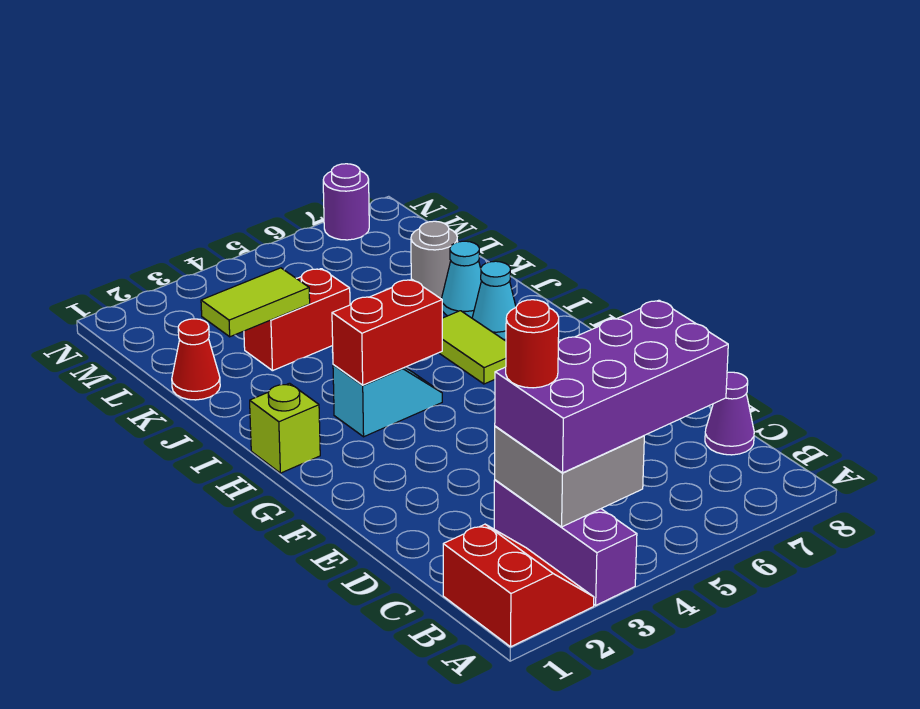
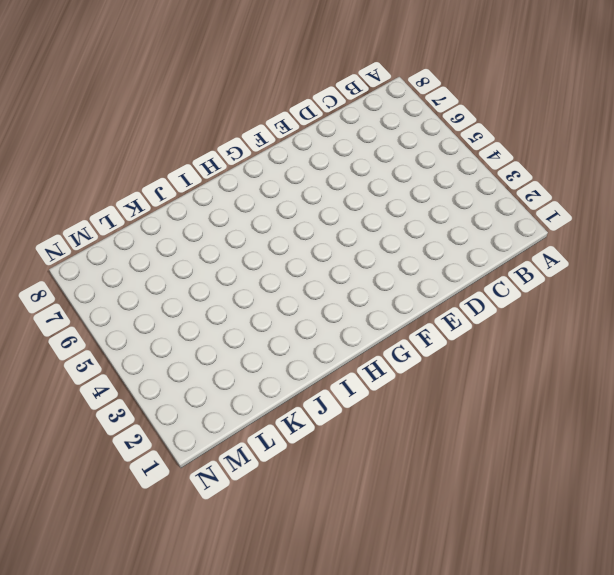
none -> red slope A1:B2 level 1 top 1
none -> purple brick A3:C3 level 1
none -> purple cone C8 level 1

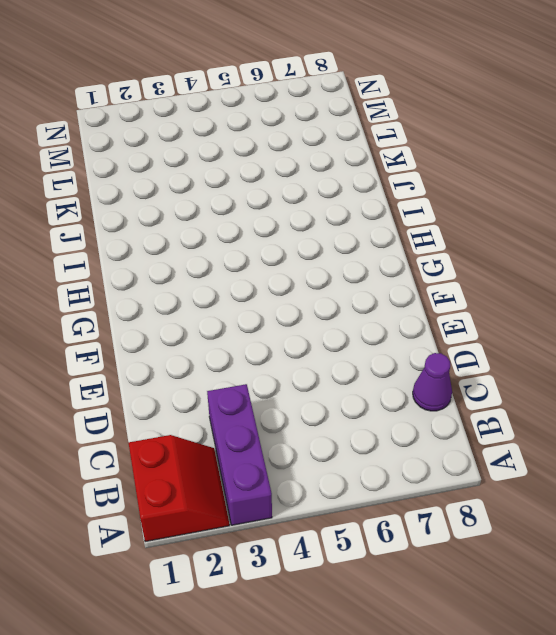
none -> lime brick H1 level 1
none -> cyan slope H3:H4 level 1 top 3
none -> lime tile H6:I6 level 1

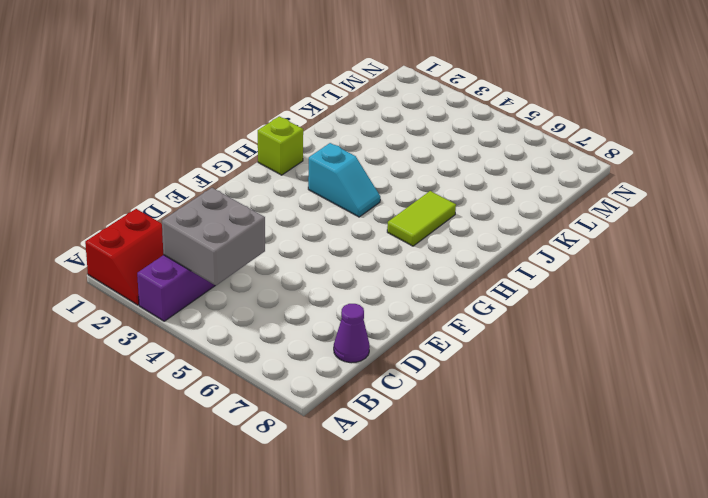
none -> cyan cone I7 level 1
none -> cyan cone J7 level 1
none -> red cone K1 level 1

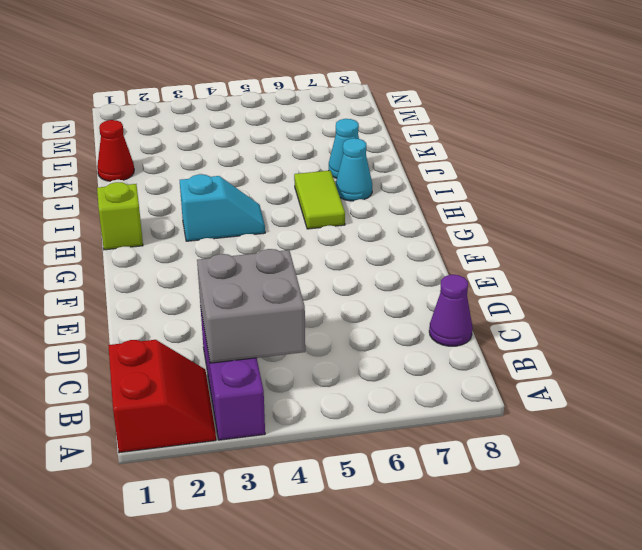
none -> red brick K3:K4 level 1
none -> grey round brick K7 level 1
none -> purple round brick N7 level 1

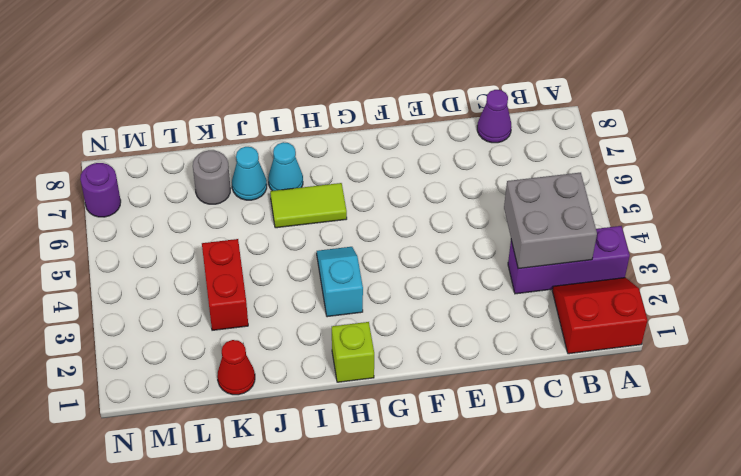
none -> red brick H3:H4 level 2
none -> lime tile K2:K3 level 2
none -> purple brick B3:C6 level 3

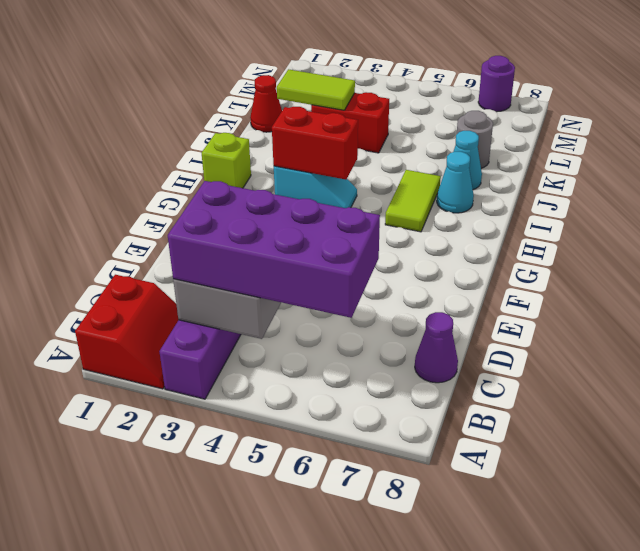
none -> red round brick C3 level 4

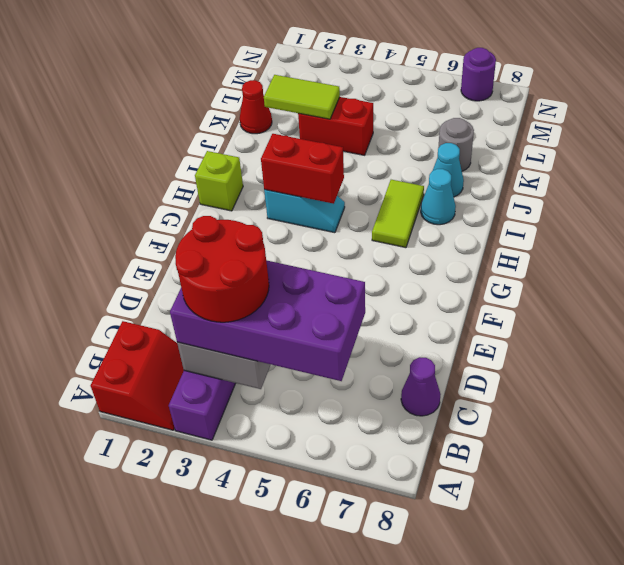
red round brick B3:C4 level 4 -> red round brick C3 level 4

